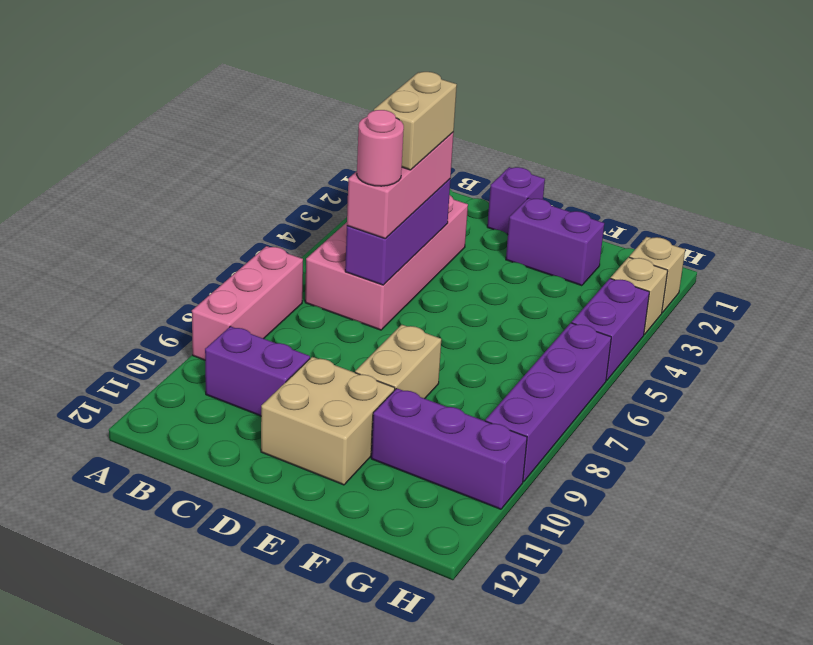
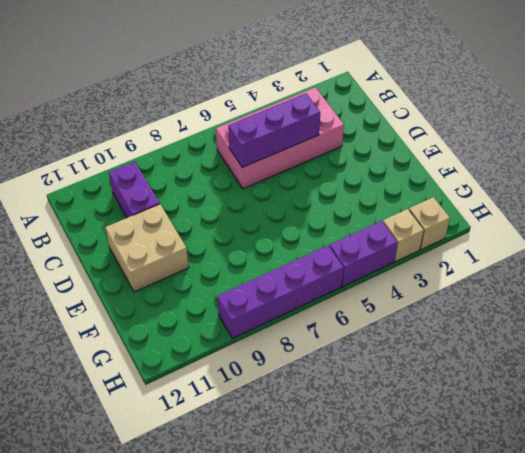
none -> pink brick A7:A9 level 1
none -> purple brick D1 level 1
none -> purple brick E2:F2 level 1

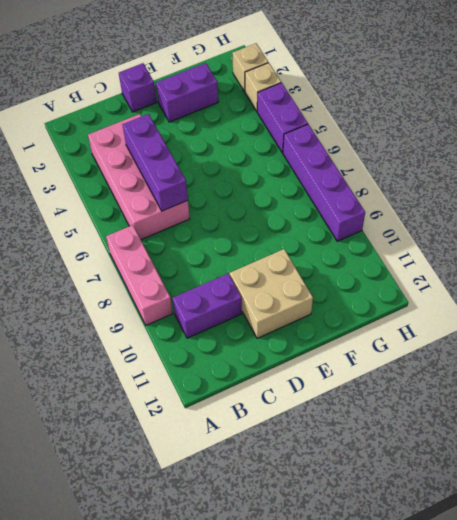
none -> tan brick E8:E9 level 1
none -> purple brick F10:H10 level 1
none -> pink brick C4:C6 level 3

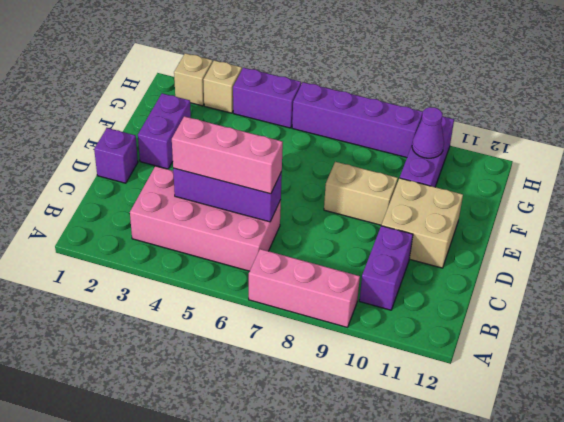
purple cone G10 level 2 -> none
none -> tan brick C4:C5 level 4
none -> pink round brick C6 level 4

